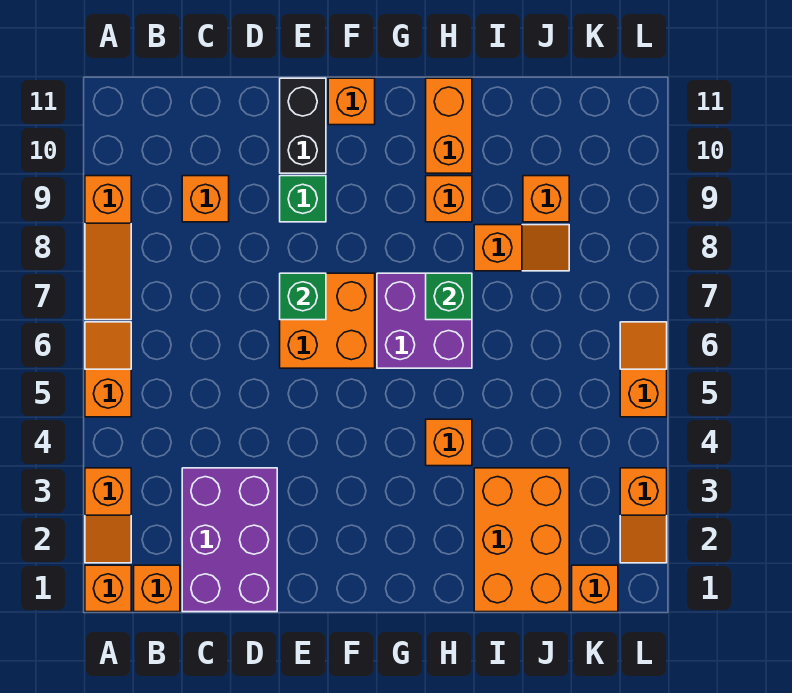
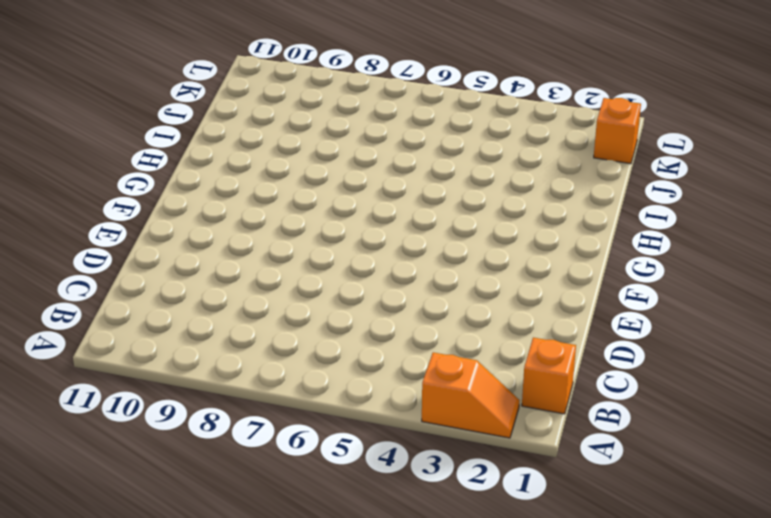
none -> orange brick A1 level 1
none -> orange slope A5:A6 level 1 top 5
none -> orange slope A7:A9 level 1 top 9

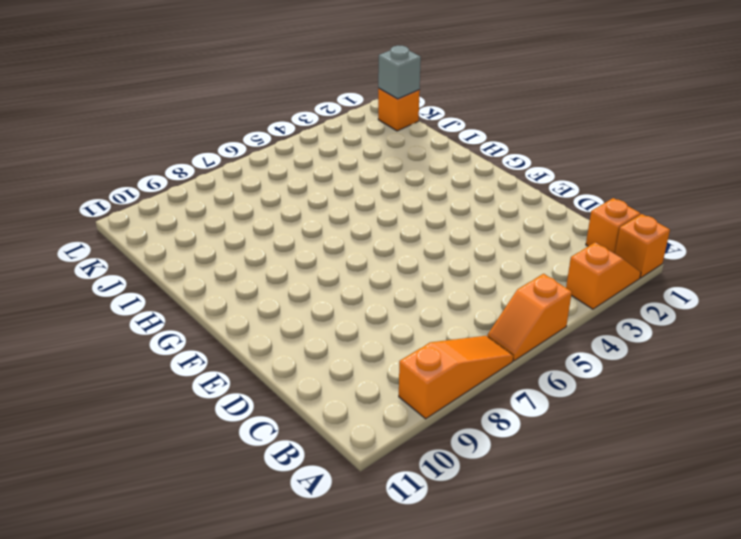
grey brick K1 level 2 -> none
none -> purple brick C1:D3 level 1
none -> orange brick C9 level 1
none -> orange brick E6:F7 level 1

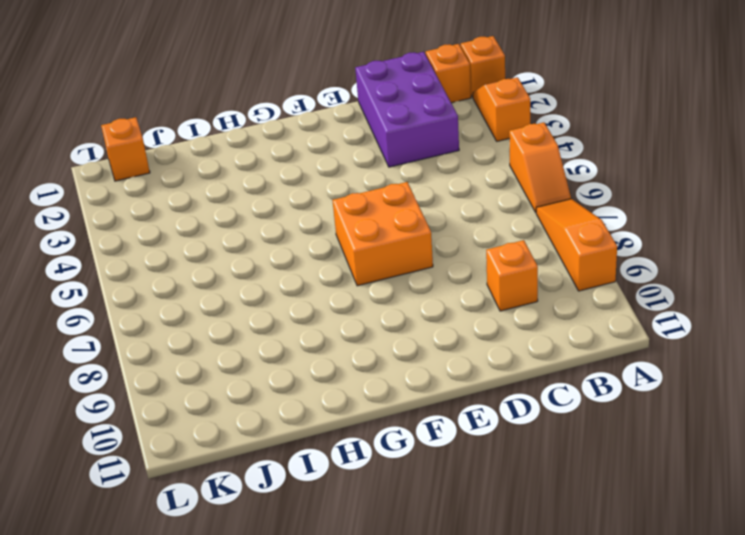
none -> green brick E9 level 1
none -> black brick E10:E11 level 1
none -> orange brick F11 level 1

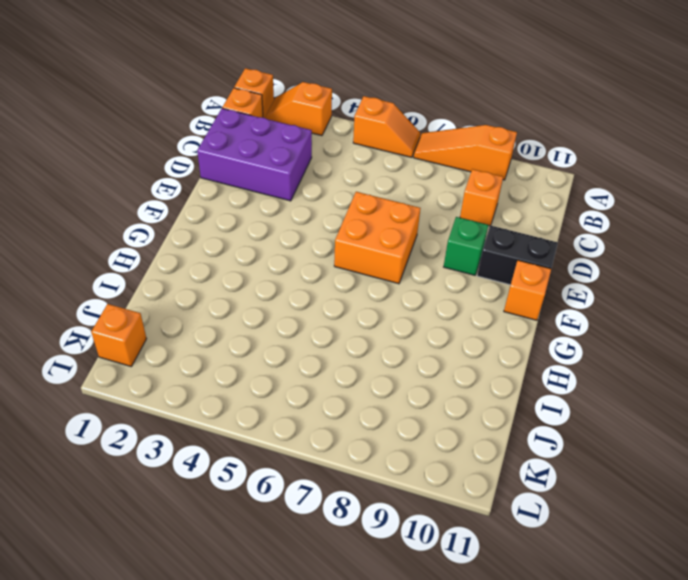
none -> purple brick G6:H7 level 1
none -> orange brick H4 level 1
none -> orange brick H9 level 1

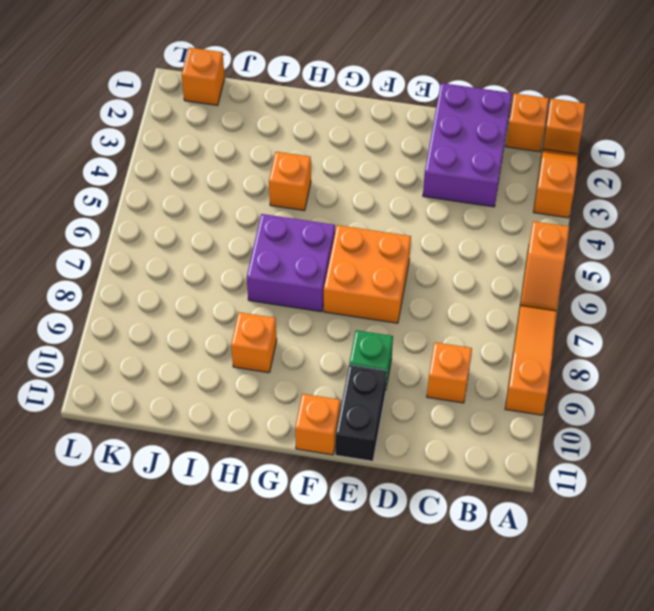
none -> orange brick H10:H11 level 1
none -> orange brick I1:J3 level 1
none -> orange slope I8:J8 level 1 top I

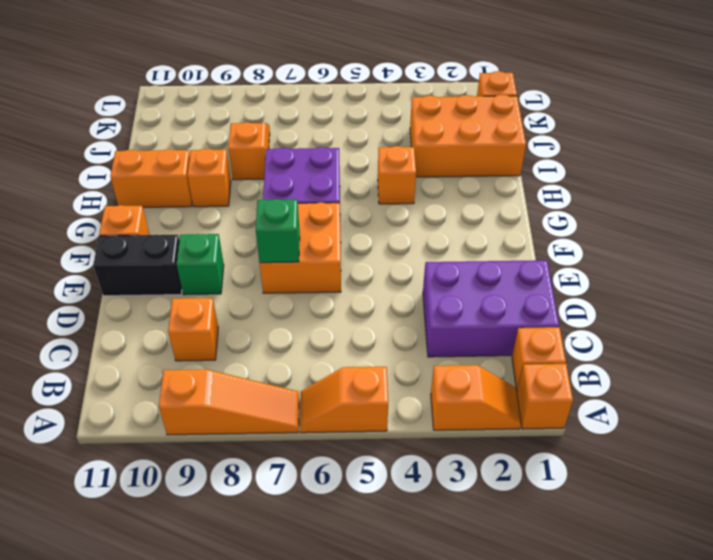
none -> orange brick J9 level 1
none -> orange slope L2:L3 level 1 top 3
none -> orange slope L5:L6 level 1 top 5

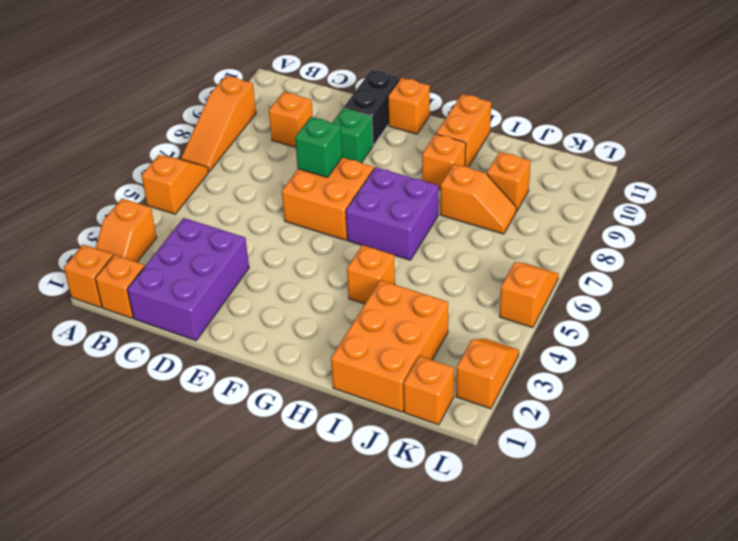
orange slope L2:L3 level 1 top 2 -> orange slope L2:L3 level 1 top 3
none -> green brick H7 level 2

